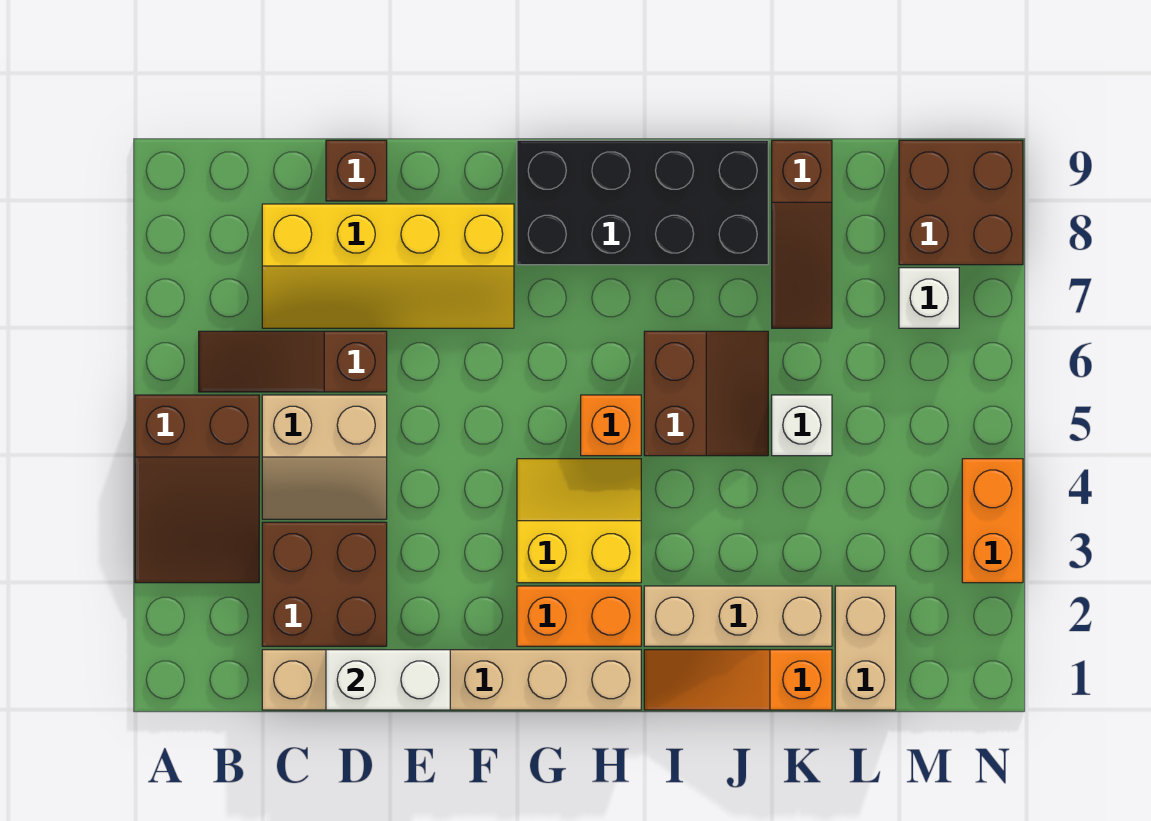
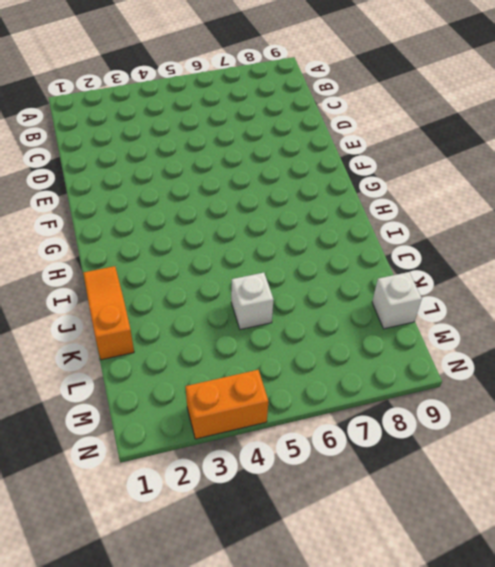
white brick L9 level 1 -> white brick M7 level 1
none -> brown slope A3:B5 level 1 top 5
none -> brown slope B6:D6 level 1 top D
none -> tan brick C1:H1 level 1

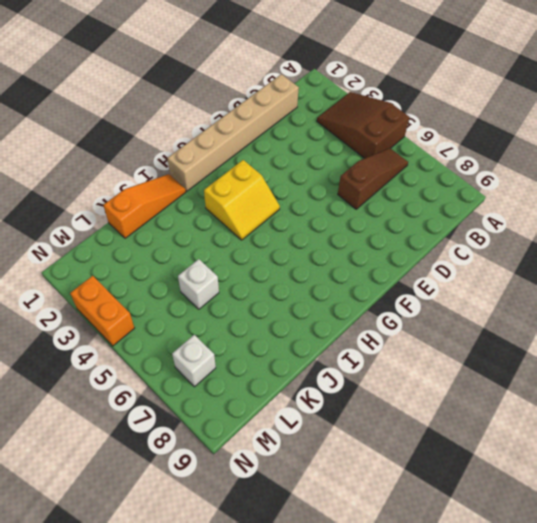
none -> brown brick C2:D3 level 1
none -> tan slope C4:D5 level 1 top 5
none -> yellow slope C7:F8 level 1 top 8

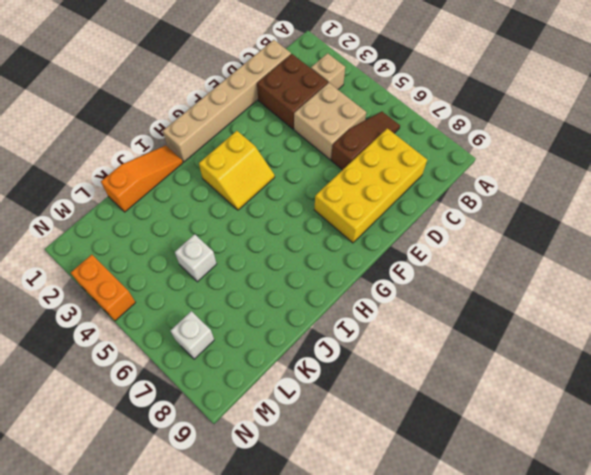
tan brick B3 level 1 -> brown slope A3:B5 level 1 top 5
tan brick C4:D5 level 1 -> tan slope C4:D5 level 1 top 5
yellow brick C7:F8 level 1 -> yellow slope C7:F8 level 1 top 8
none -> brown brick D9 level 1
none -> orange brick G2:H2 level 1
none -> black brick G8:J9 level 1

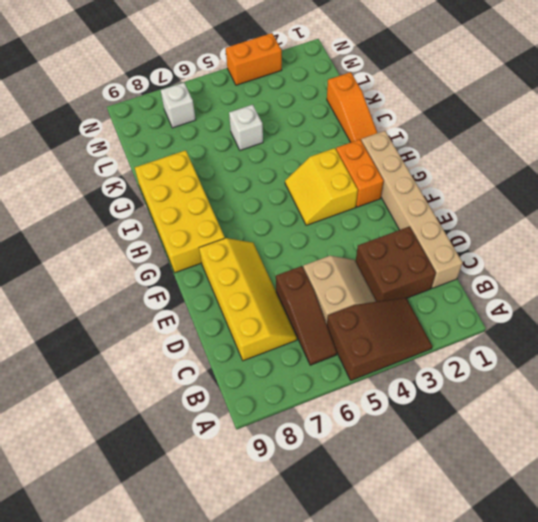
yellow brick G8:J9 level 1 -> black brick G8:J9 level 1
none -> brown brick D9 level 1
none -> orange brick H5 level 1
none -> tan brick I2:K2 level 1

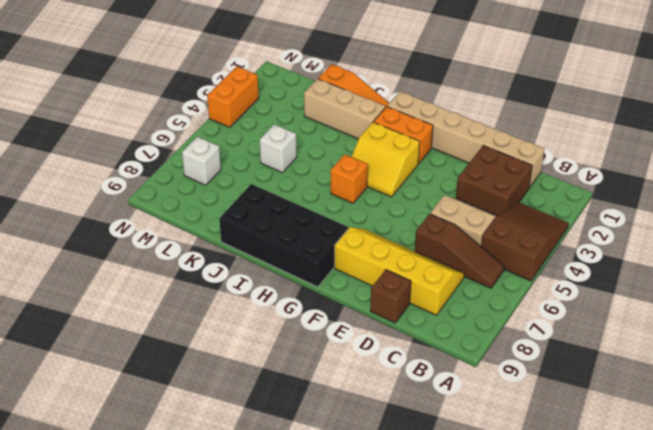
none -> brown slope I5:J6 level 1 top I
none -> brown slope K7:K9 level 1 top 9
none -> tan brick L1:L2 level 1

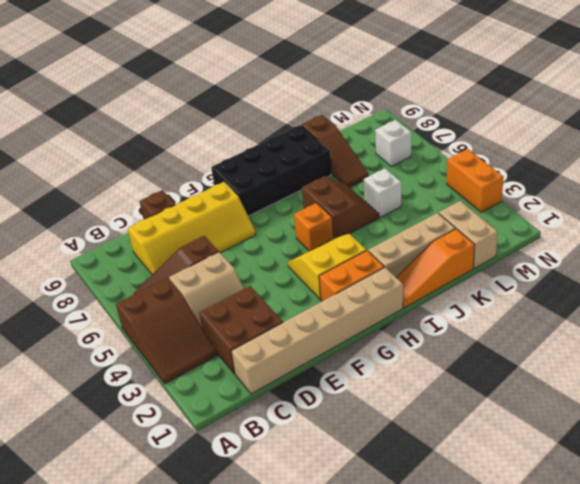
none -> brown brick M8:N9 level 1
none -> white brick D1:E1 level 2

